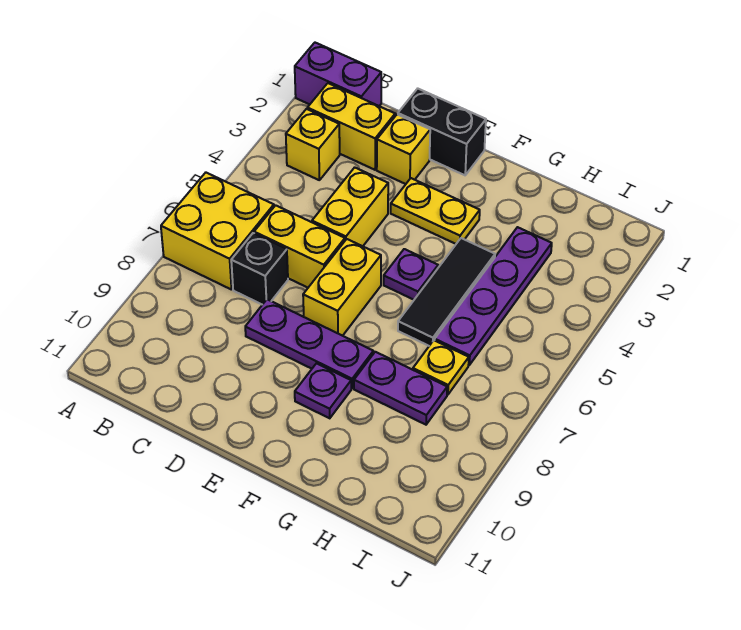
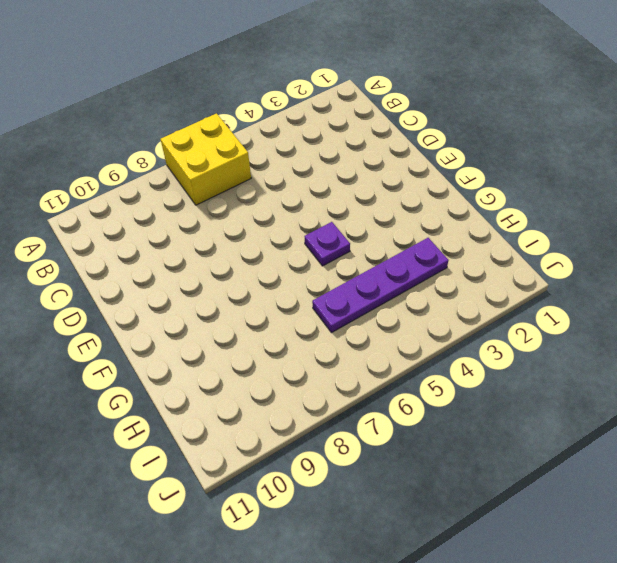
none -> purple brick A1:B1 level 1
none -> yellow brick B2:C2 level 1
none -> yellow brick B3 level 1

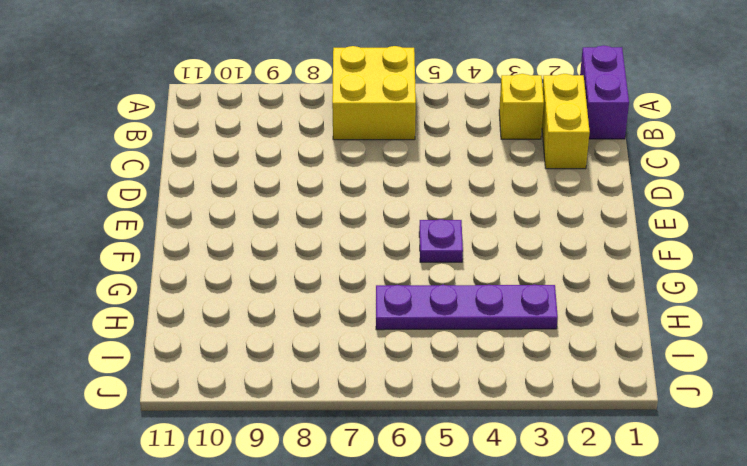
none -> yellow brick C6:D6 level 1
none -> black brick C7 level 1
none -> black brick D1:E1 level 1

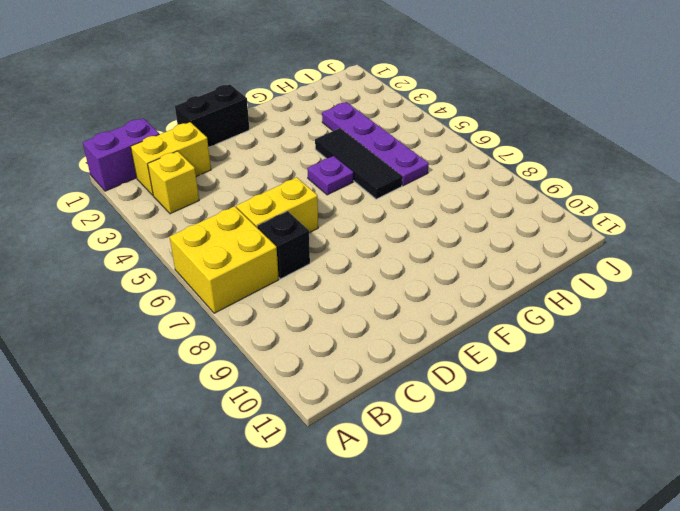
none -> yellow brick D2 level 1
none -> yellow brick D4:D5 level 1
none -> purple plate D8:F8 level 1

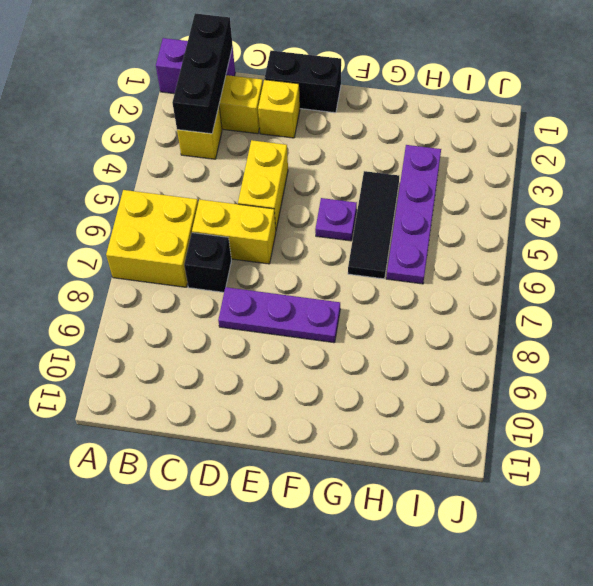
black brick B1:B3 level 2 -> none
none -> yellow plate E3:F3 level 1
none -> yellow brick E6:E7 level 1
none -> purple plate F9 level 1

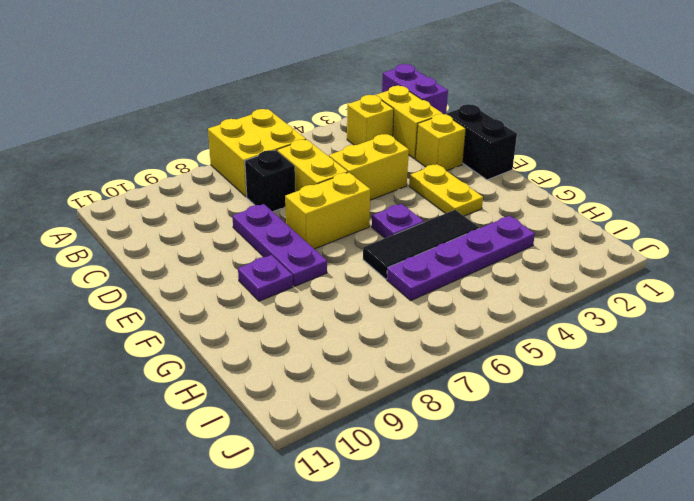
none -> purple plate G8:H8 level 1
none -> yellow plate H7 level 1

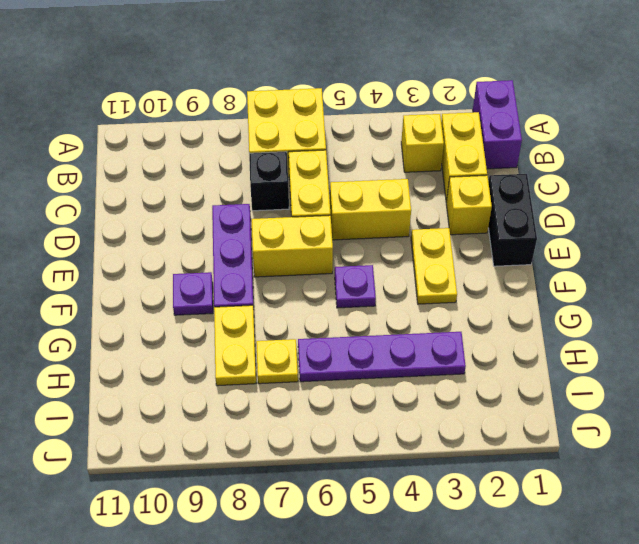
yellow plate G8:H8 level 1 -> purple plate G8:H8 level 1
none -> black tile G4:G6 level 1

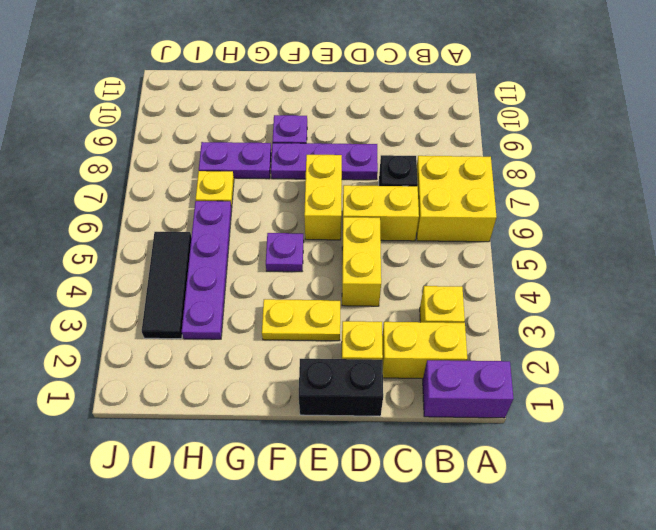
black tile I3:I5 level 1 -> black tile G4:G6 level 1

